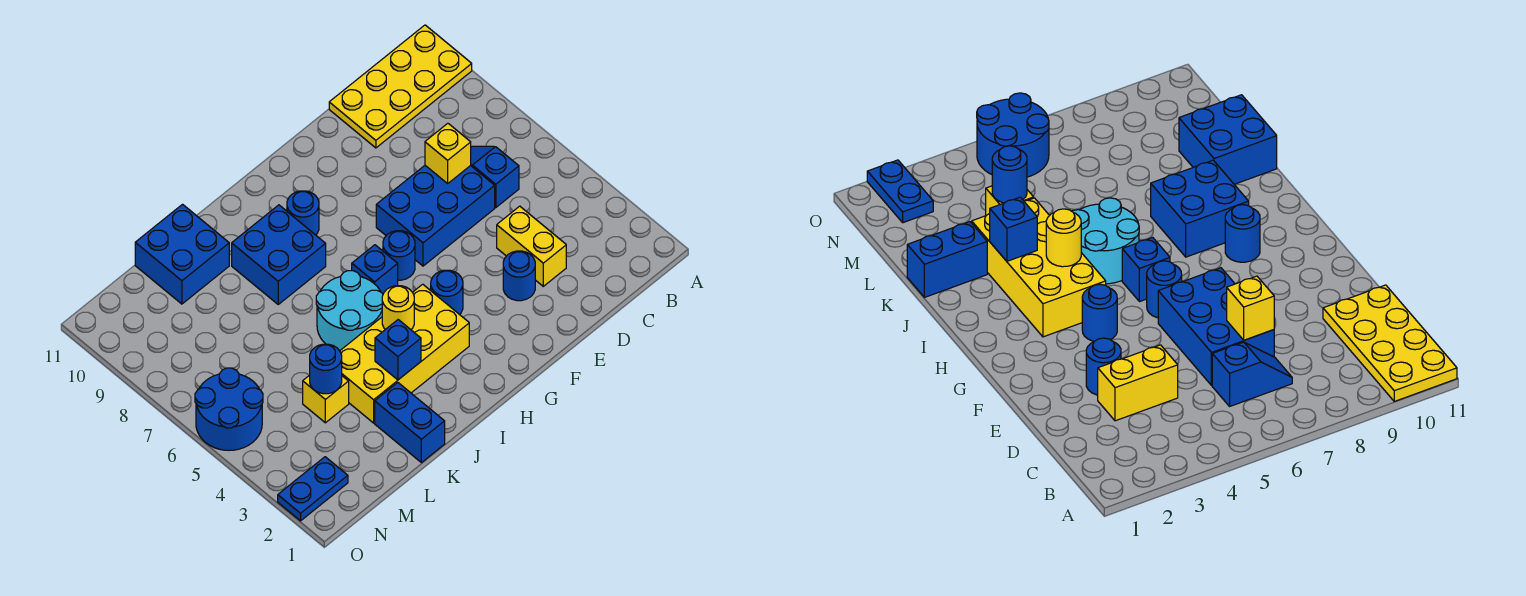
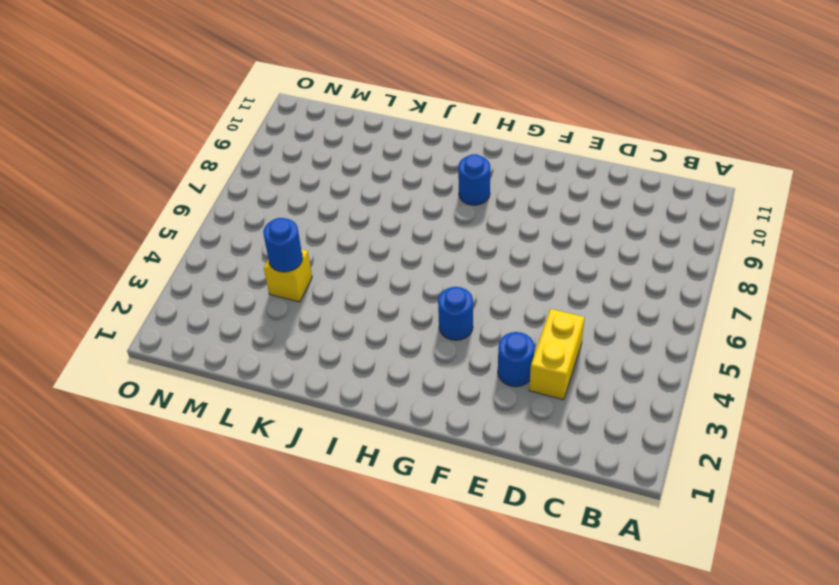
none -> yellow plate A10:D11 level 1
none -> blue slope C6:C7 level 1 top 6
none -> blue brick D6:F7 level 1

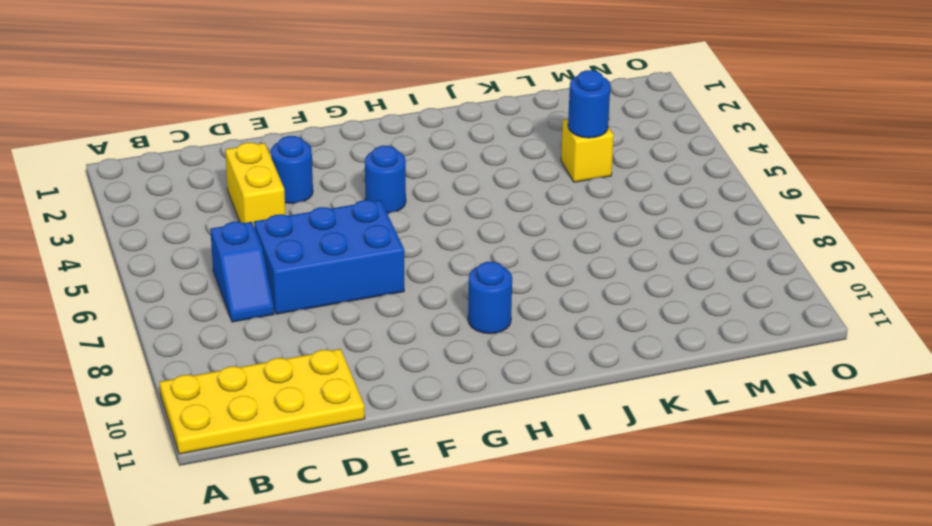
none -> blue round brick G6 level 1
none -> yellow brick H3:K4 level 1
none -> blue brick H6 level 1

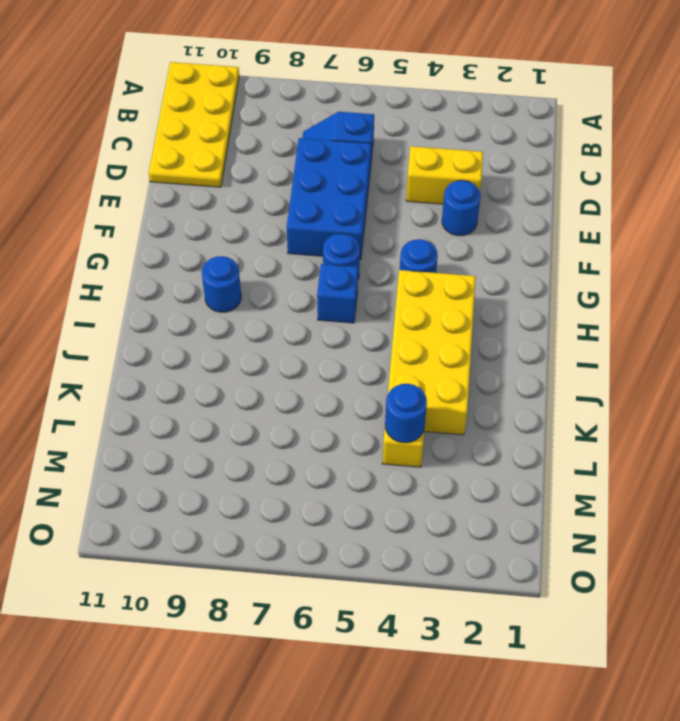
none -> cyan round brick I5:J6 level 1
none -> blue brick I8:J9 level 1
none -> blue brick K1:K2 level 1

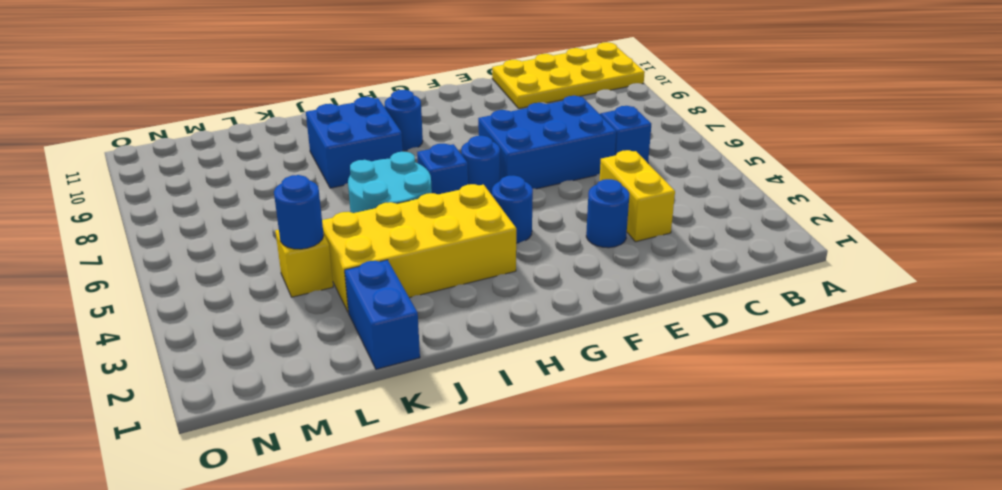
none -> blue brick K10:L11 level 1
none -> blue plate N2:O2 level 1
none -> blue round brick N5:O6 level 1

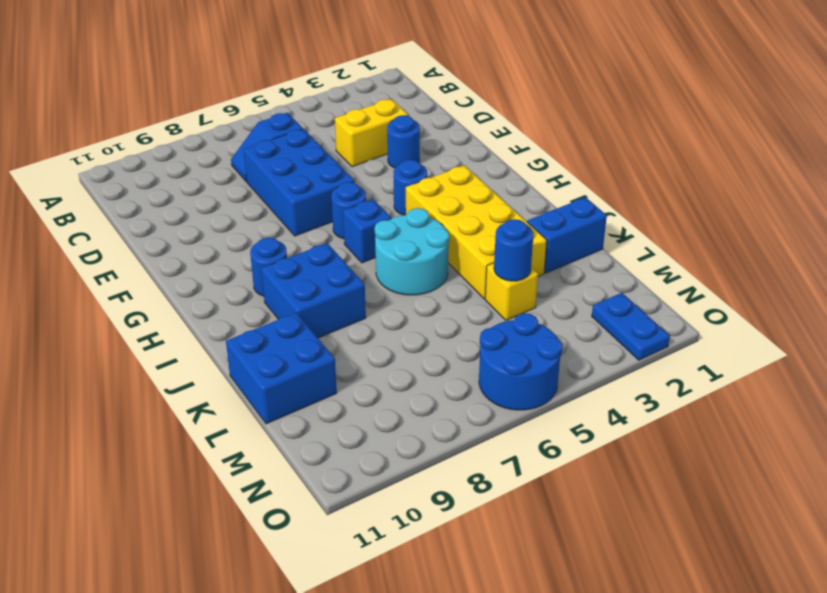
none -> yellow plate A10:D11 level 1
none -> yellow brick D7 level 2
none -> yellow round brick I4 level 2

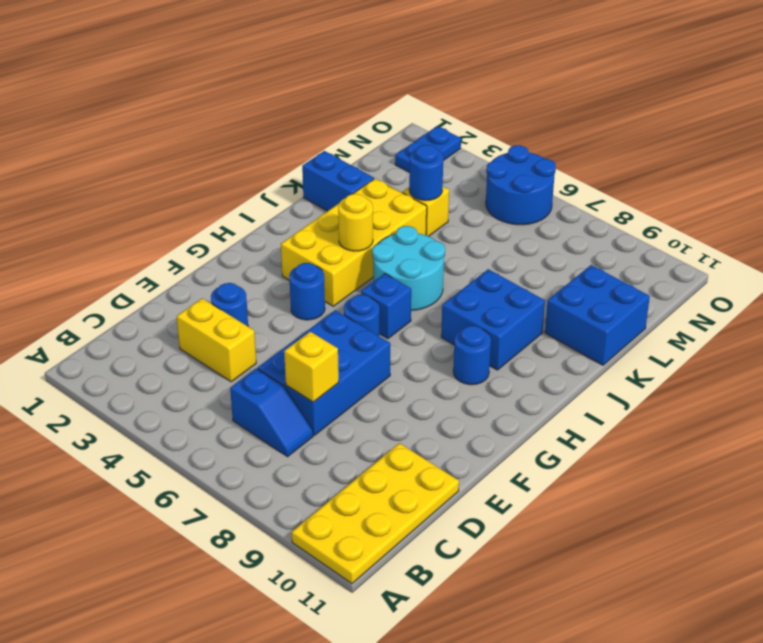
none -> blue brick J3 level 2

